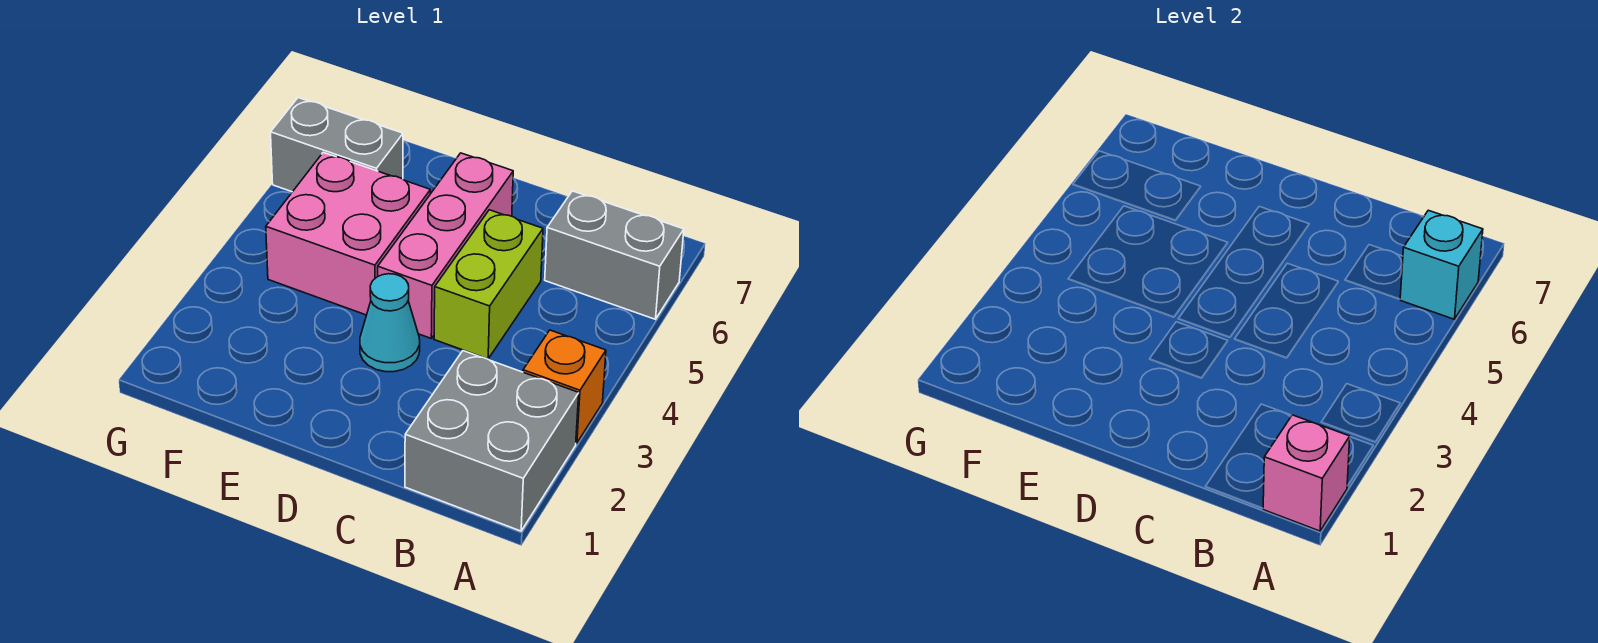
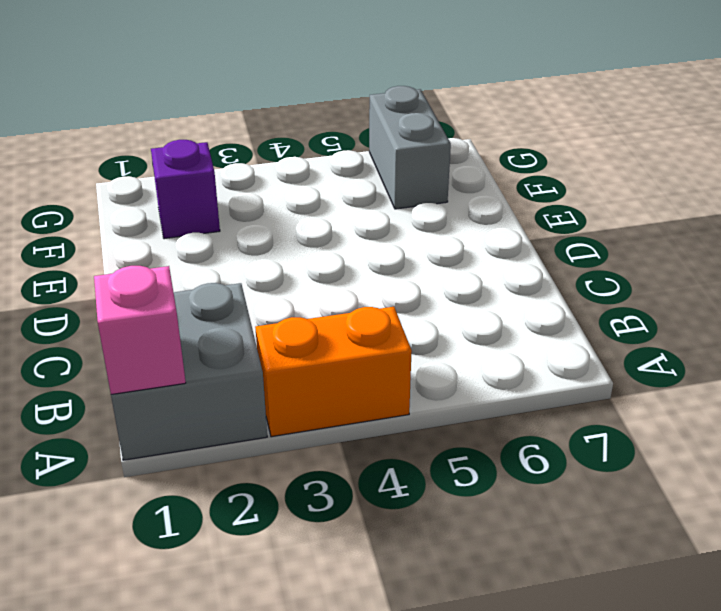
orange brick A3:A4 level 1 -> orange brick A3 level 1
purple brick F2 level 1 -> none
none -> grey brick A6:B6 level 1
none -> lime brick C4:C5 level 1

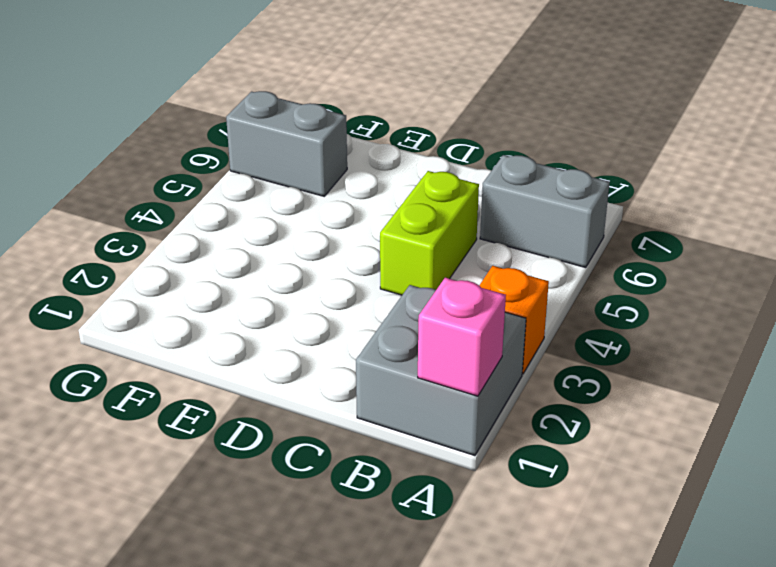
none -> cyan cone D3 level 1
none -> pink brick D4:D6 level 1

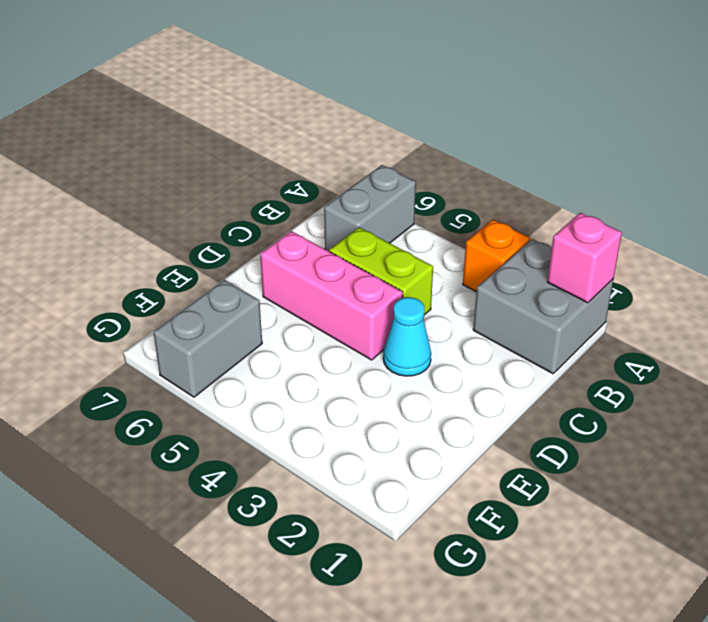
none -> pink brick E4:F5 level 1
none -> cyan brick A6 level 2

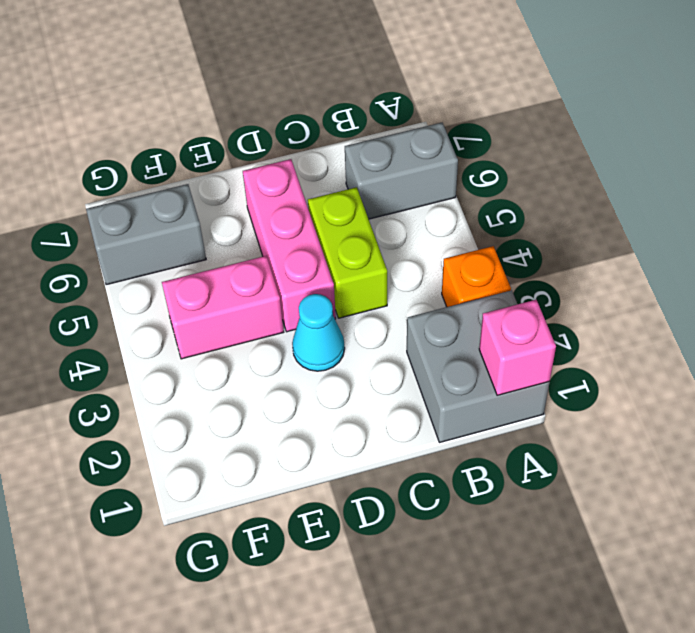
pink brick E4:F4 level 1 -> pink brick E4:F5 level 1
none -> cyan brick A6 level 2

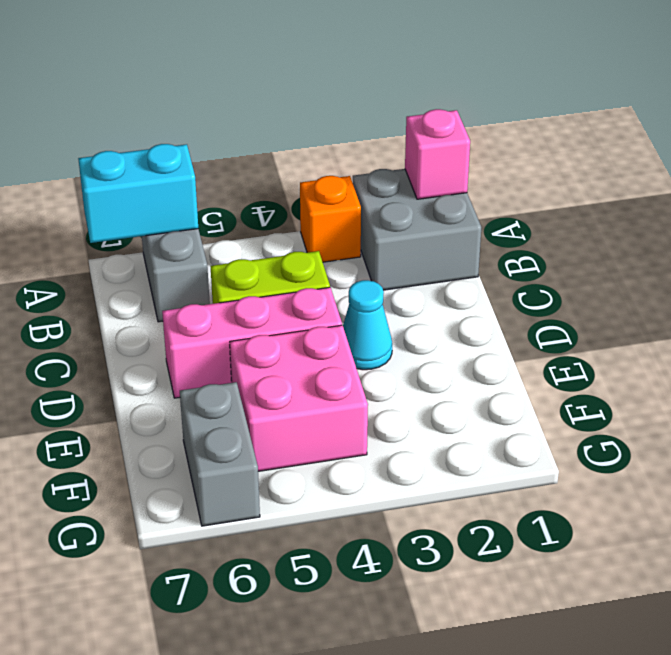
cyan brick A6:A7 level 2 -> cyan brick A6 level 2

